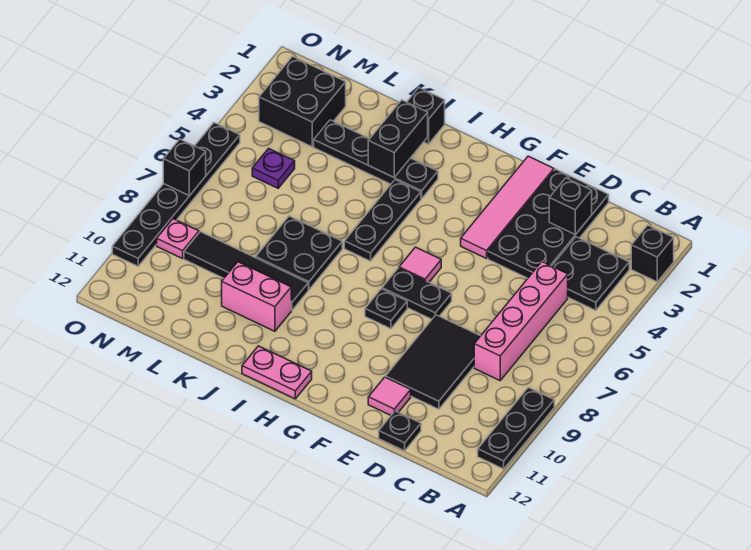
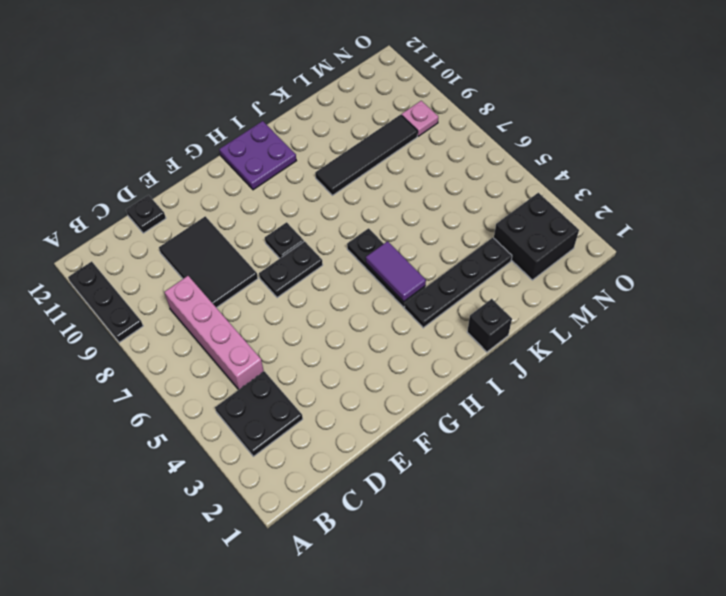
purple plate H11:I12 level 1 -> pink plate H12:I12 level 1
purple tile I4:I5 level 2 -> none
none -> black brick A2 level 1
none -> black plate D1:E4 level 1
none -> pink tile E11 level 1

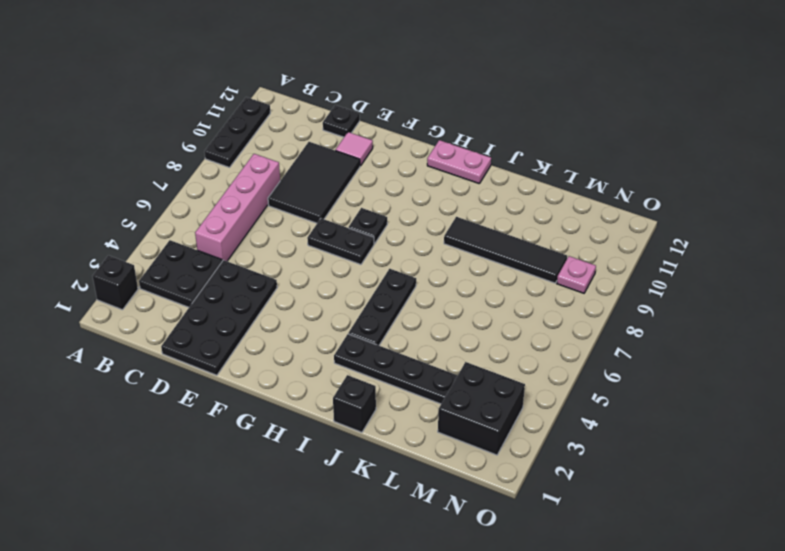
none -> pink tile F1:F4 level 1
none -> pink tile G6 level 1
none -> black plate J7:K8 level 1

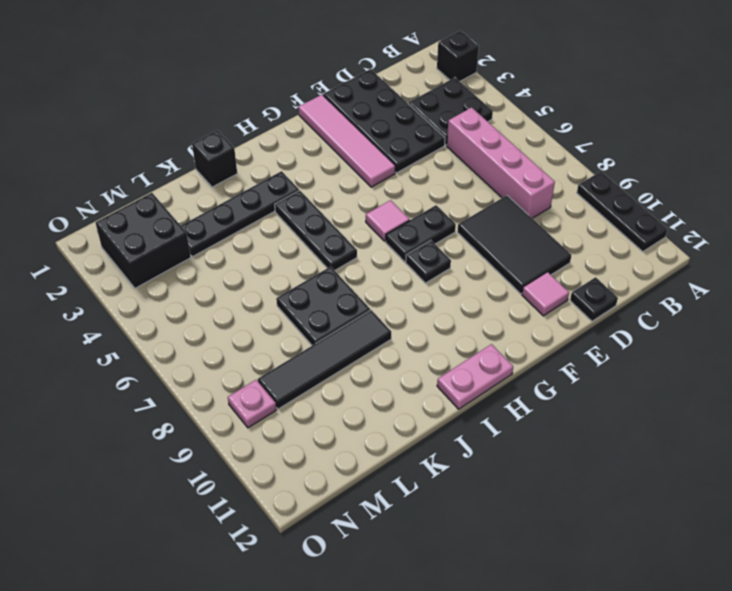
none -> pink brick J10:K10 level 1
none -> purple plate M5 level 1
none -> black plate O5:O10 level 1

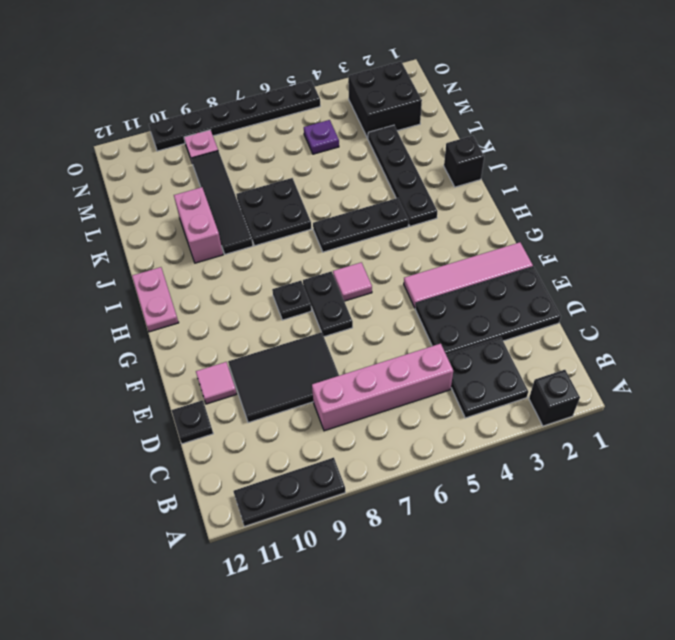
none -> black brick D2 level 2
none -> black brick J2:J3 level 2
none -> black brick O7 level 2

